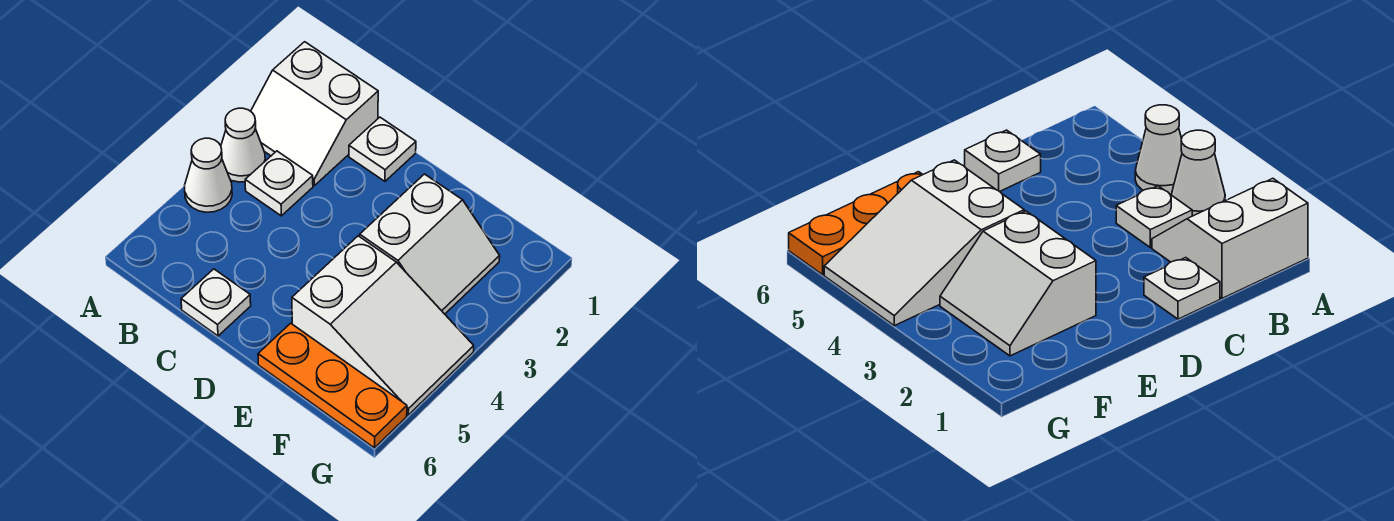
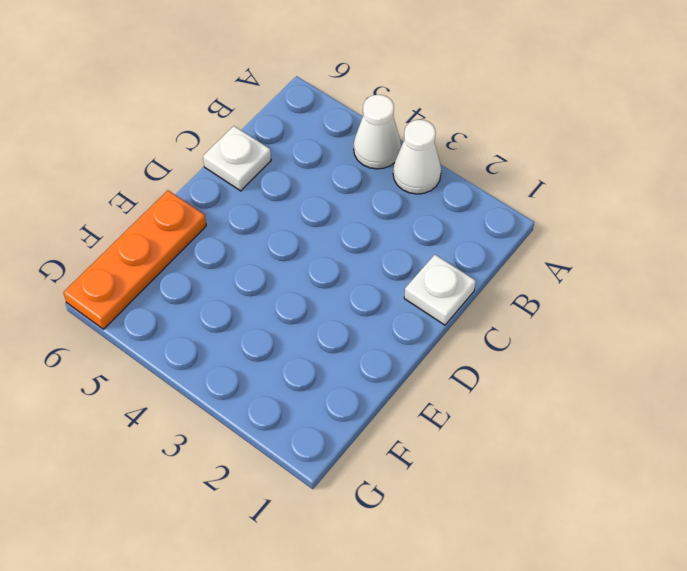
none -> white slope A1:B2 level 1 top 1
none -> white plate B3 level 1

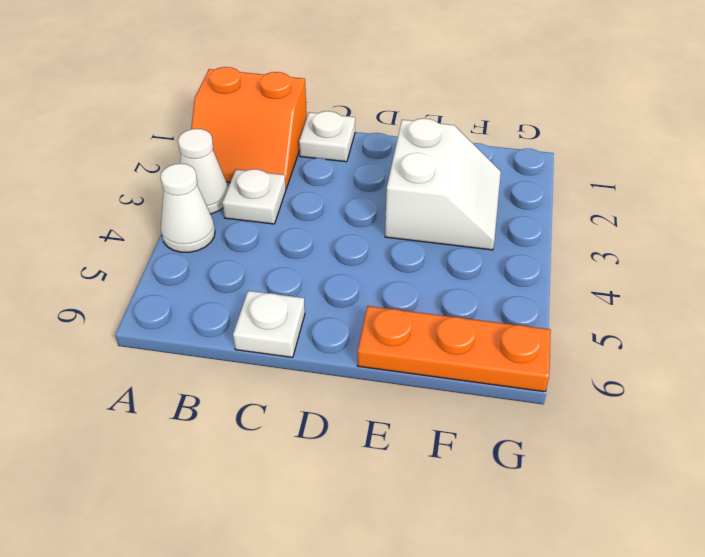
orange slope A1:B2 level 1 top 1 -> white slope A1:B2 level 1 top 1
none -> white slope E4:G5 level 1 top E

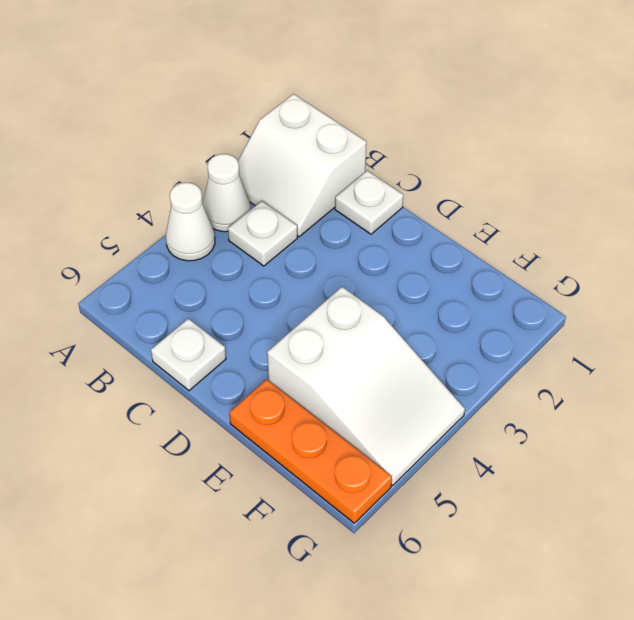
none -> white slope E2:F3 level 1 top E

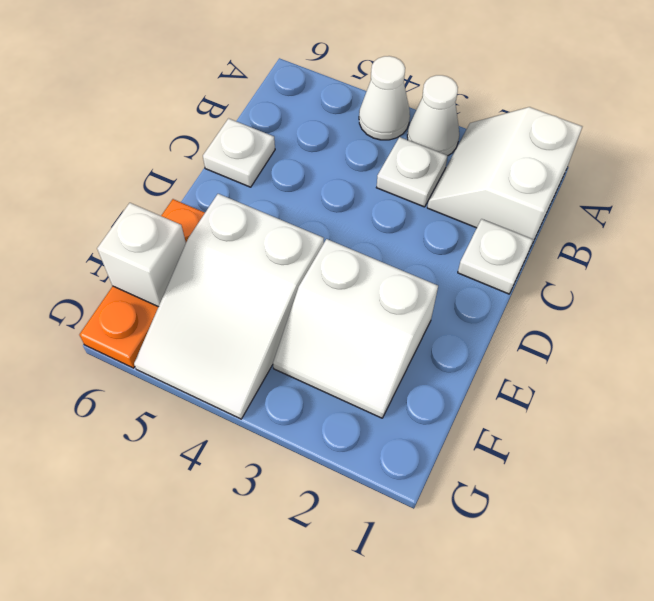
white brick F6 level 2 -> none

